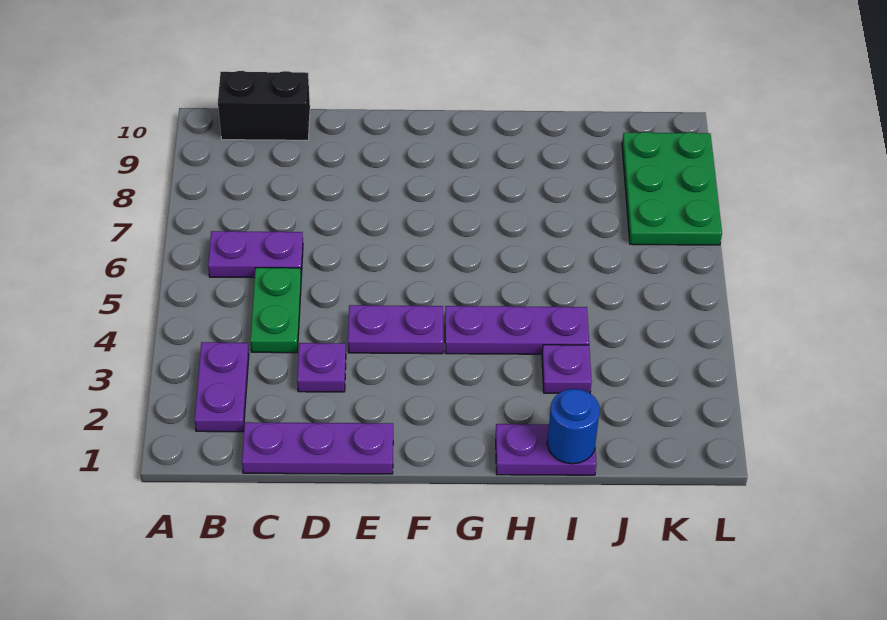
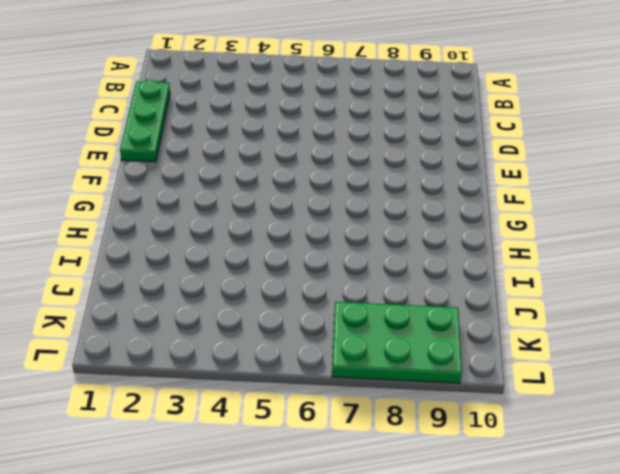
green plate C1:E1 level 1 -> purple plate C1:E1 level 1
none -> purple plate B2:B3 level 1
none -> purple plate B6:C6 level 1
none -> black brick B10:C10 level 1

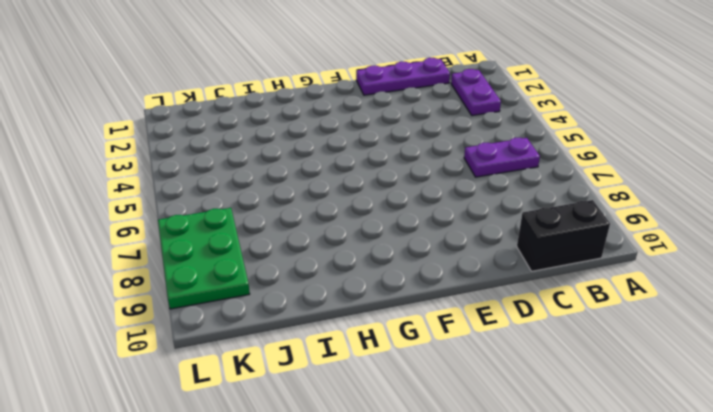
none -> green plate C4:C5 level 1
none -> purple plate D3 level 1
none -> purple plate E4:F4 level 1

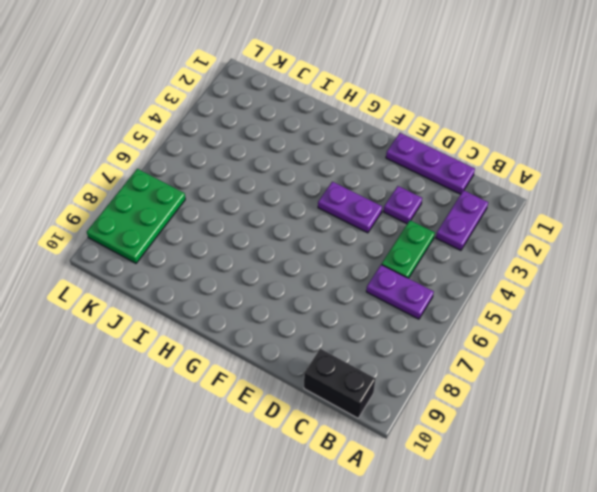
none -> purple plate G4:I4 level 1
none -> purple plate H1:I1 level 1
none -> purple plate I3 level 1

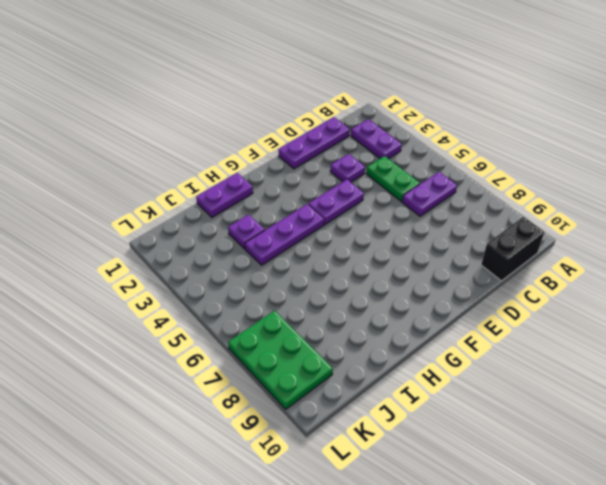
none -> blue round brick I1 level 2

